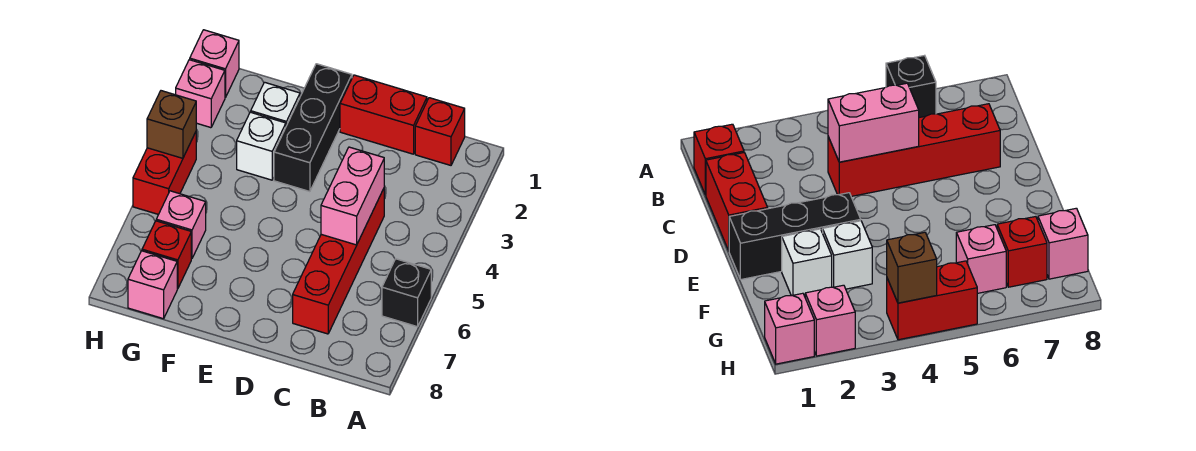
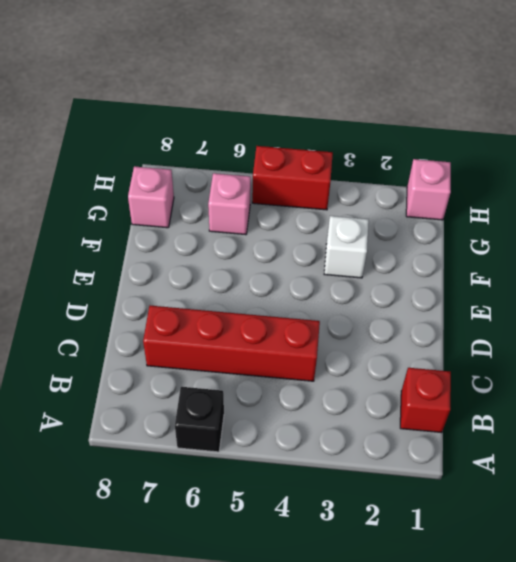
none -> red brick C1:D1 level 1
none -> black brick E1:E3 level 1
none -> white brick F2 level 1

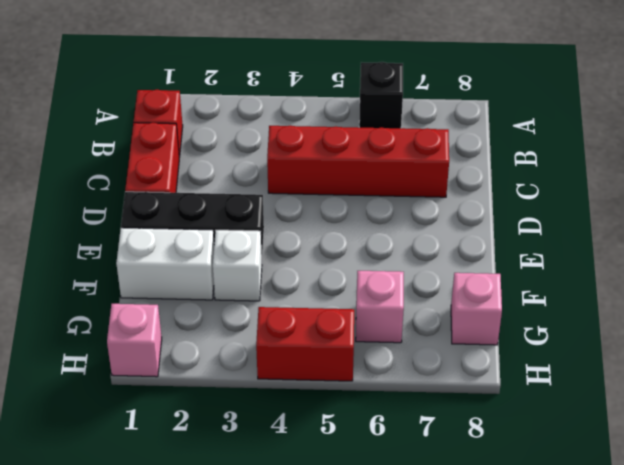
white brick F1:F2 level 1 -> white brick F2 level 1
none -> red brick G7 level 1
none -> pink brick H2 level 1
none -> pink brick C4:C5 level 2

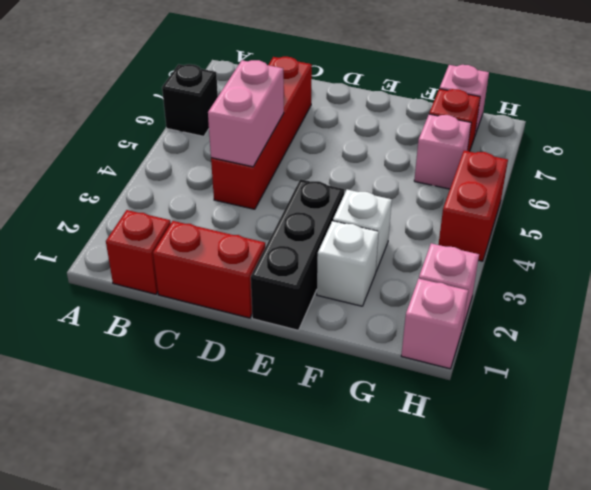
none -> brown brick H4 level 2

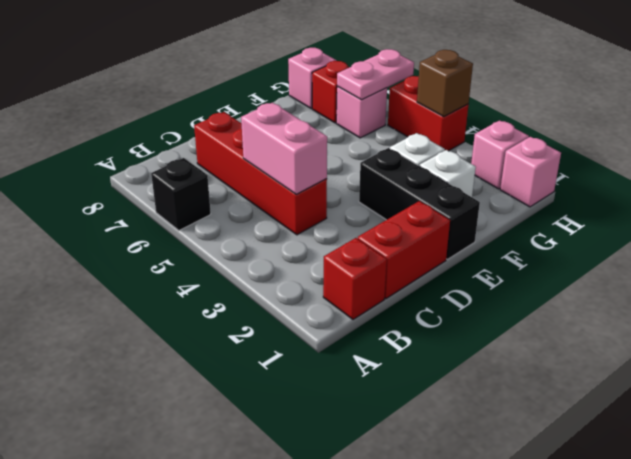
pink plate G6:H6 level 2 -> none

